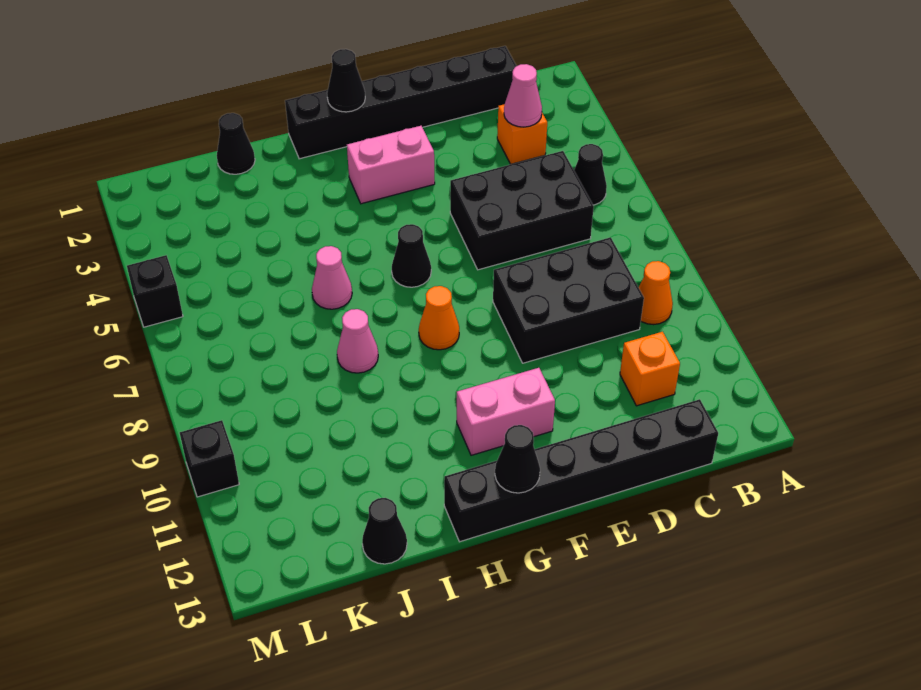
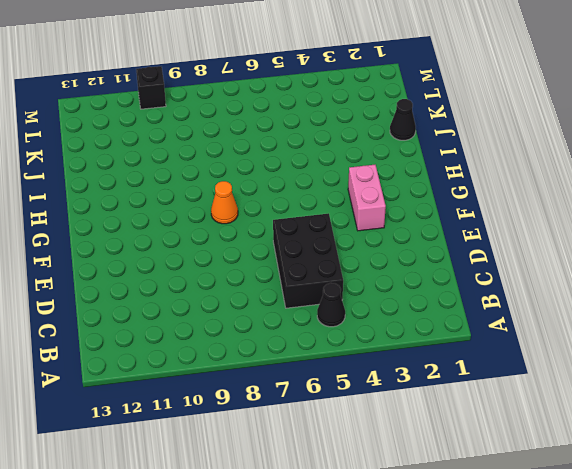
none -> orange cone B9 level 1
none -> black brick C1:H1 level 1
none -> orange brick C3 level 1

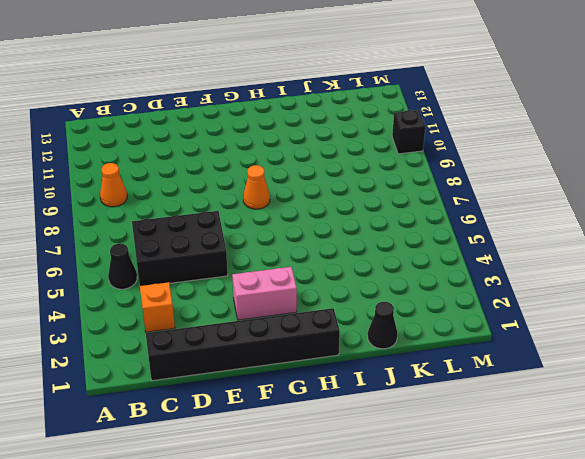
none -> black brick C8:E9 level 1
none -> orange brick C11 level 1
none -> black brick C13:H13 level 1

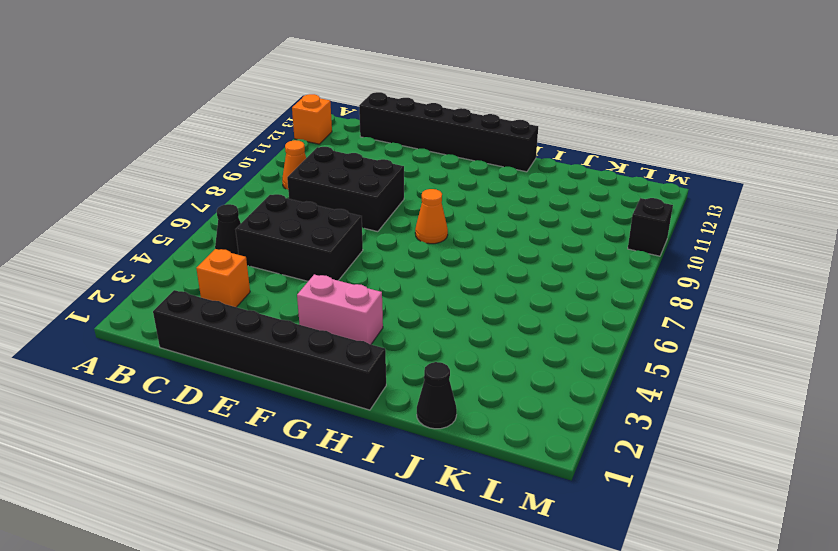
orange brick A12 level 1 -> orange brick C11 level 1
none -> pink brick F11:G11 level 1
none -> black cone G6 level 1
none -> pink cone I6 level 1

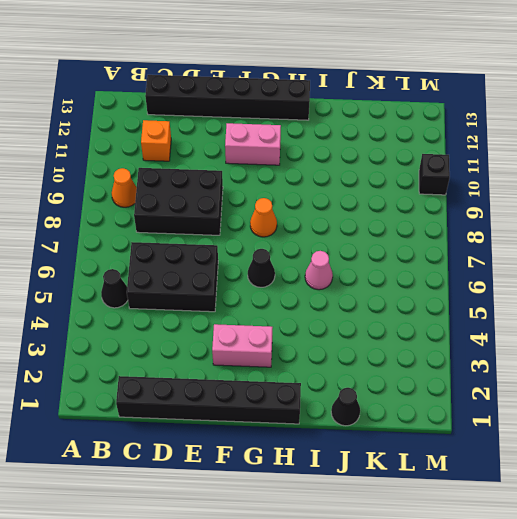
none -> orange brick C3 level 1
none -> pink cone I8 level 1
none -> black cone J13 level 1

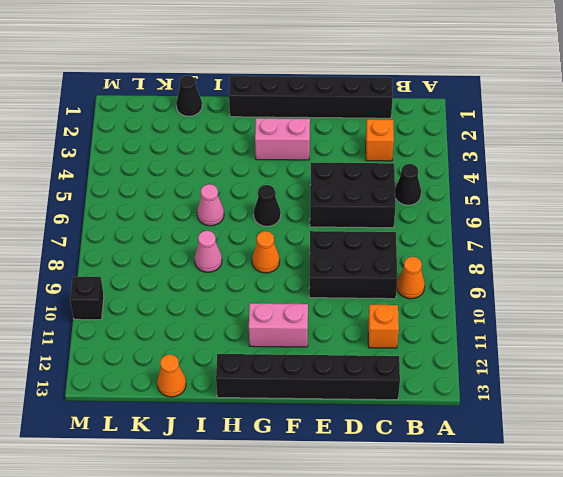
orange cone J13 level 1 -> black cone J13 level 1
none -> black brick M5 level 1
none -> pink cone C3 level 2
none -> black cone G1 level 2

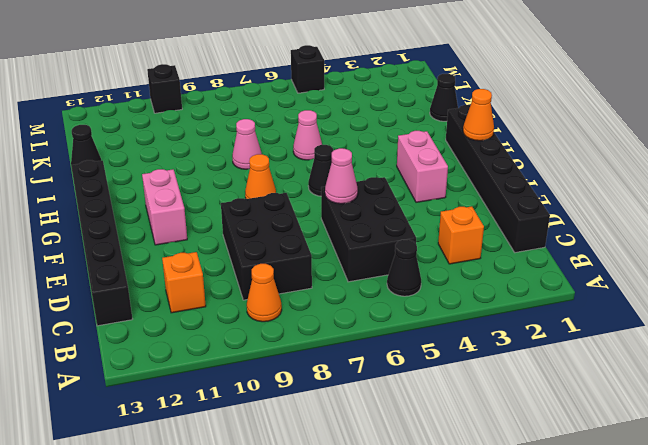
pink cone E6 level 2 -> pink cone C3 level 2
orange cone G1 level 2 -> black cone G1 level 2
none -> black cone G13 level 2

